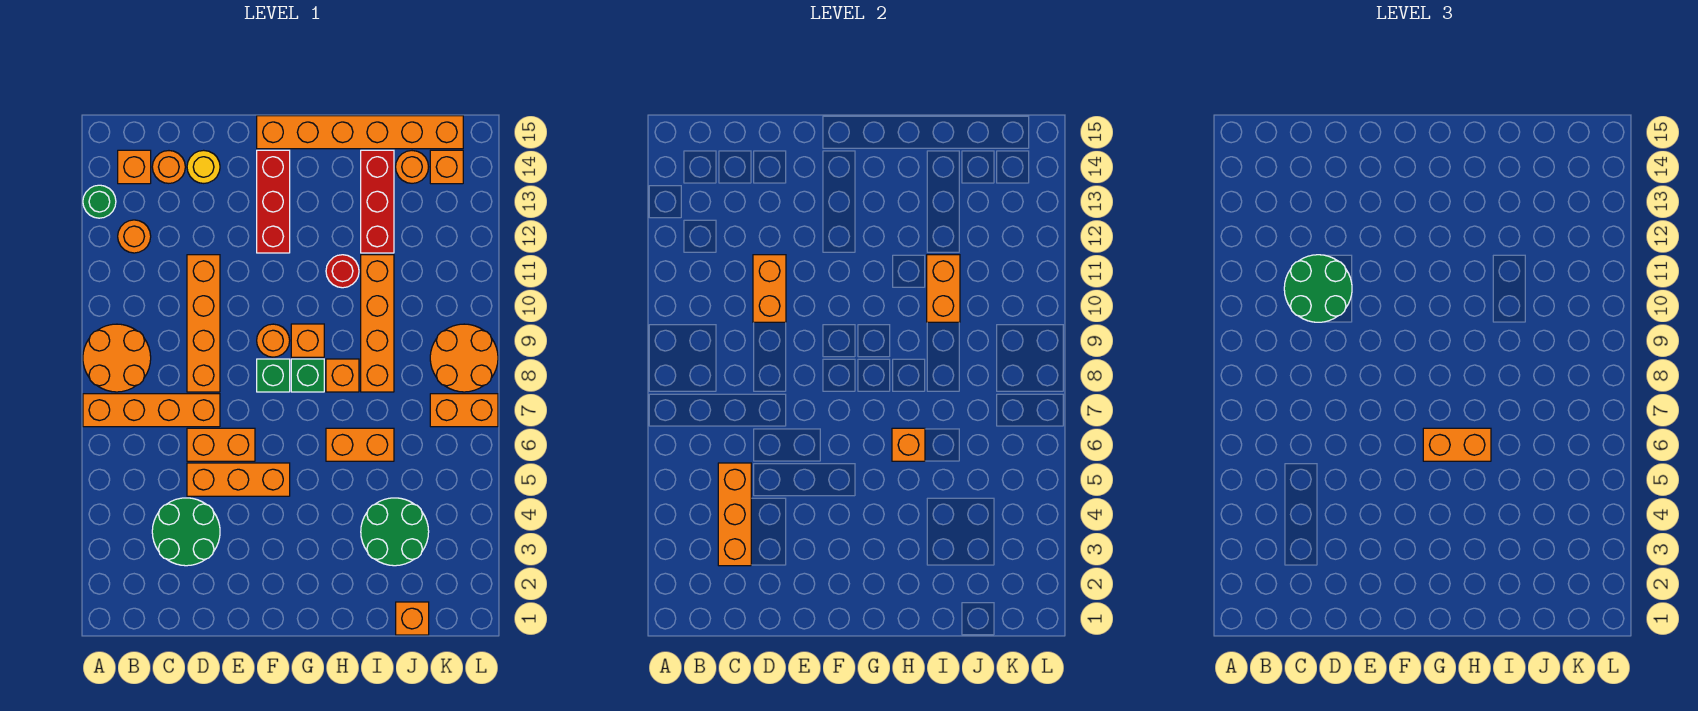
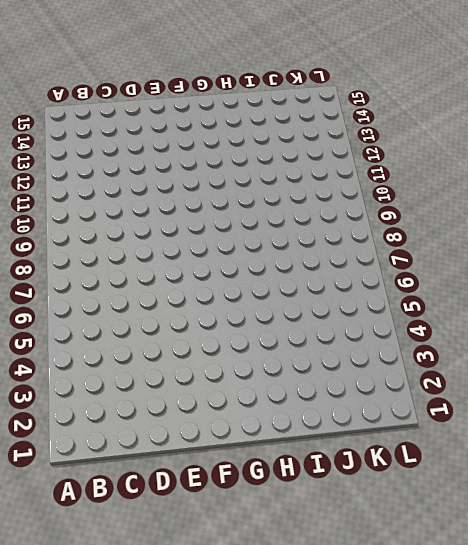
none -> orange brick A7:D7 level 1
none -> orange round brick A8:B9 level 1
none -> green round brick A13 level 1
none -> orange round brick B12 level 1

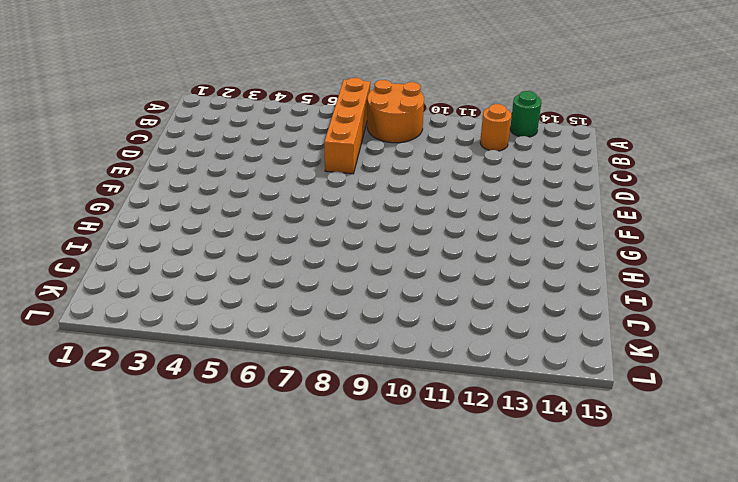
none -> orange brick B14 level 1
none -> green round brick C3:D4 level 1
none -> orange round brick C14 level 1
none -> orange brick D5:F5 level 1

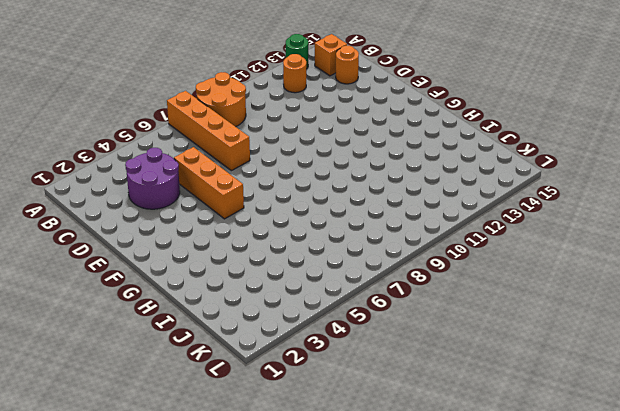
purple round brick C3:D4 level 1 -> green round brick C3:D4 level 1
none -> orange brick D6:E6 level 1
none -> orange brick D8:D11 level 1
none -> yellow round brick D14 level 1
none -> green brick F8 level 1

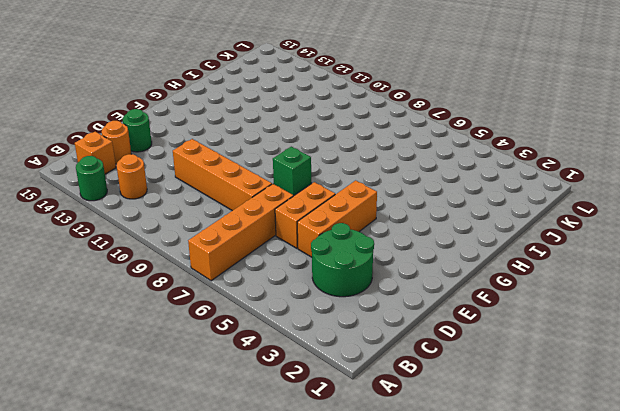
green round brick D14 level 1 -> yellow round brick D14 level 1
none -> orange round brick A8:B9 level 1
none -> orange round brick F9 level 1
none -> red brick F12:F14 level 1
none -> orange brick F15:K15 level 1

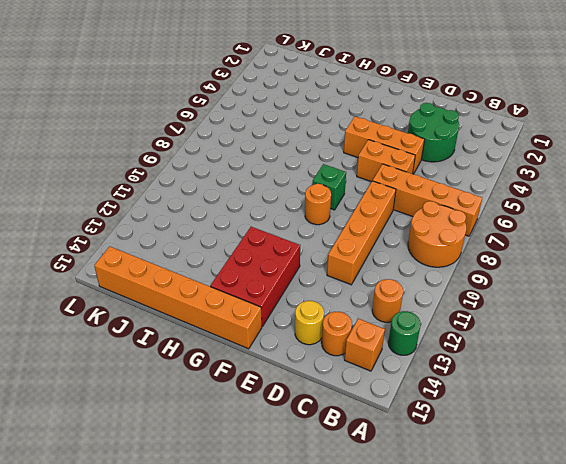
red brick F12:G14 level 1 -> red brick F12:F14 level 1
none -> green brick G8 level 1
none -> orange brick G9 level 1
none -> orange brick H6:I6 level 1
none -> orange brick H8 level 1

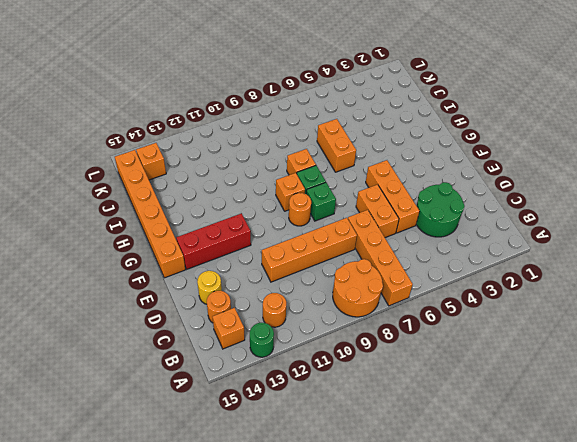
none -> red round brick H11 level 1
none -> green round brick I3:J4 level 1
none -> orange brick I8:I11 level 1
none -> red brick I12:I14 level 1

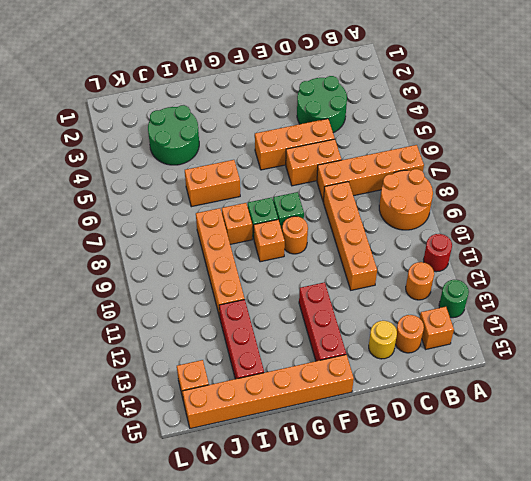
red round brick A11 level 1 -> red round brick H11 level 1
none -> orange brick J1 level 1
none -> orange round brick J14 level 1
none -> orange brick K7:L7 level 1
none -> orange round brick K8:L9 level 1

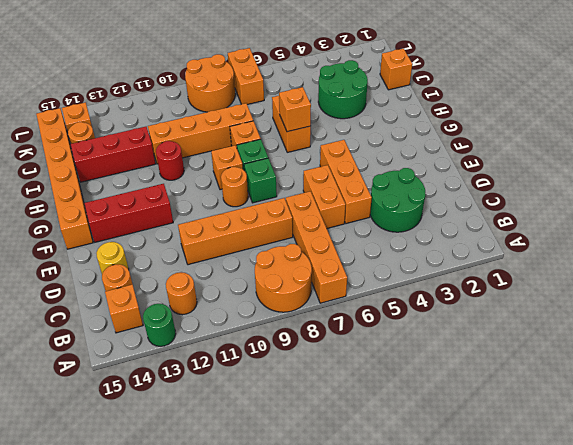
none -> orange brick C3:C5 level 2
none -> orange brick D10:D11 level 2
none -> orange brick I10:I11 level 2
none -> green round brick C10:D11 level 3

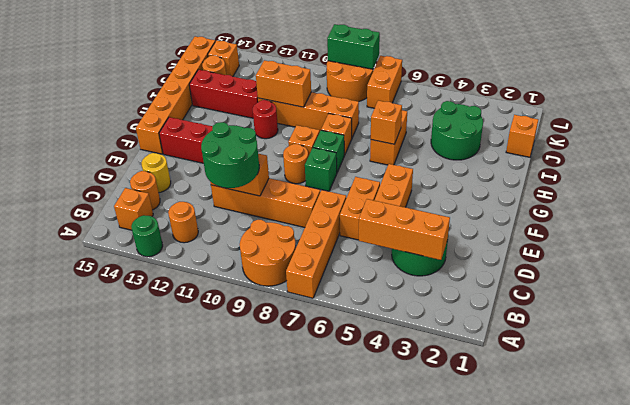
green brick L8:L9 level 2 -> none
none -> orange brick G6:H6 level 3

